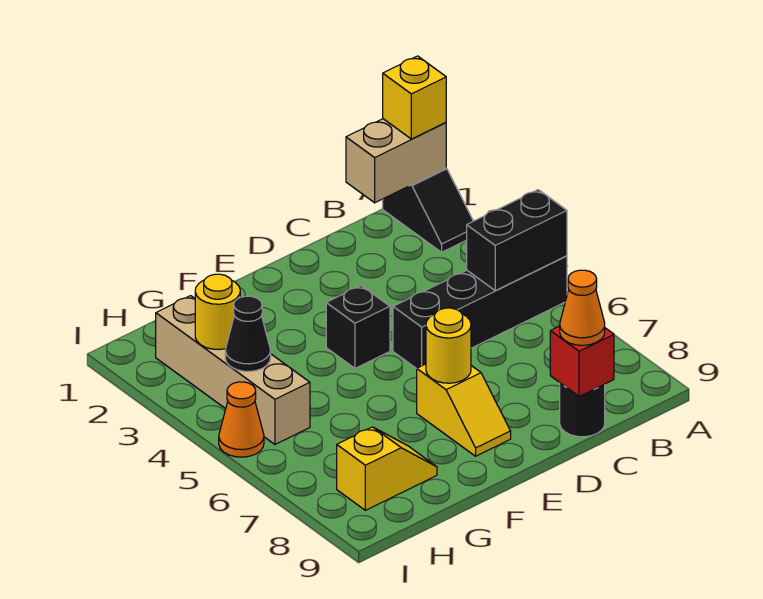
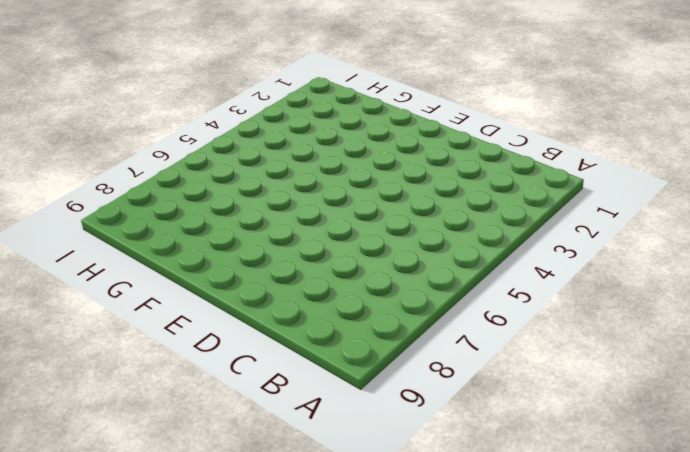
none -> black slope A1:A2 level 1 top 1
none -> black brick A5:D5 level 1
none -> black round brick C9 level 1

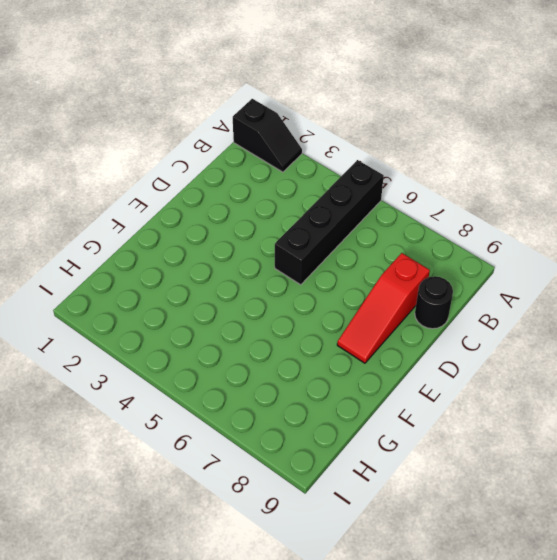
red slope C8:E8 level 1 top C -> yellow slope E7:E8 level 1 top 7
none -> black brick E4 level 1
none -> yellow slope G8:H8 level 1 top H
none -> tan brick H2:H5 level 1

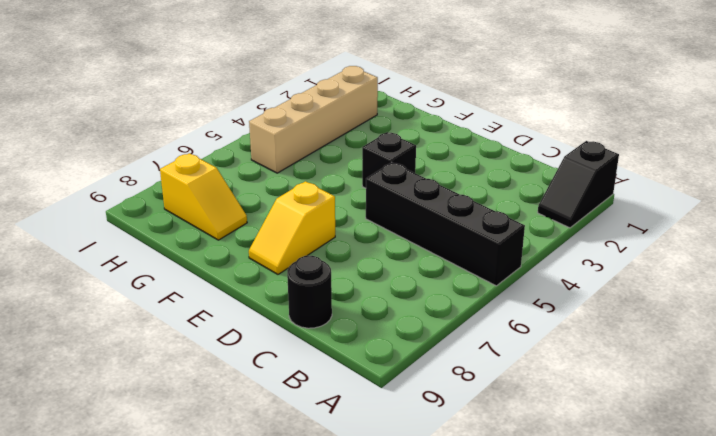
none -> orange cone I5 level 1
none -> tan brick A1:B1 level 2
none -> black brick A5:B5 level 2

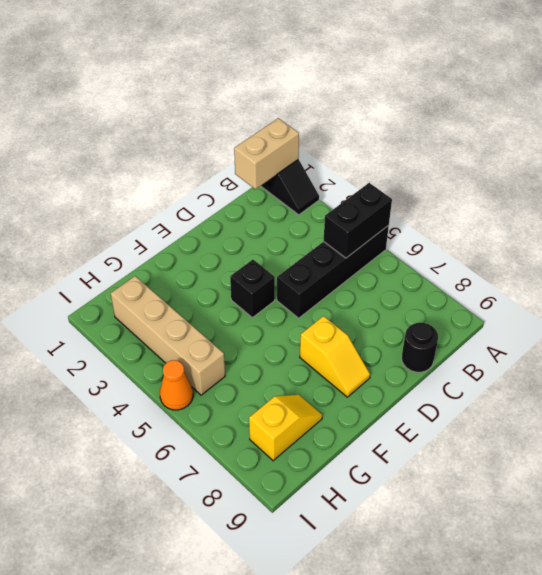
none -> red brick C9 level 2
none -> yellow round brick E7 level 2
none -> yellow round brick H3 level 2

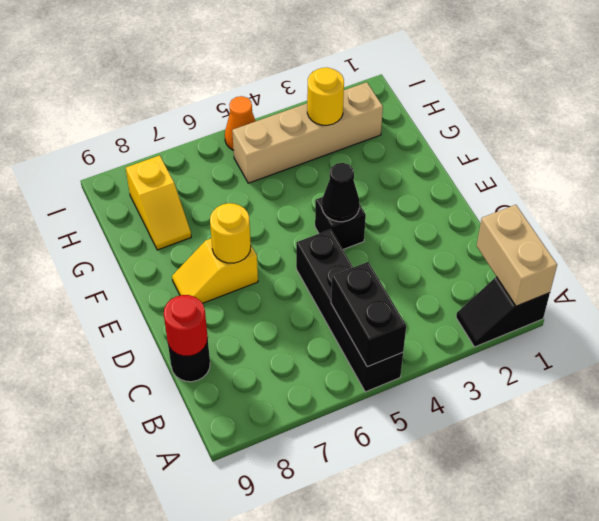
red round brick C9 level 2 -> red brick C9 level 2
black cone E4 level 2 -> black cone H4 level 2
none -> yellow brick A1 level 3
none -> orange cone C9 level 3

